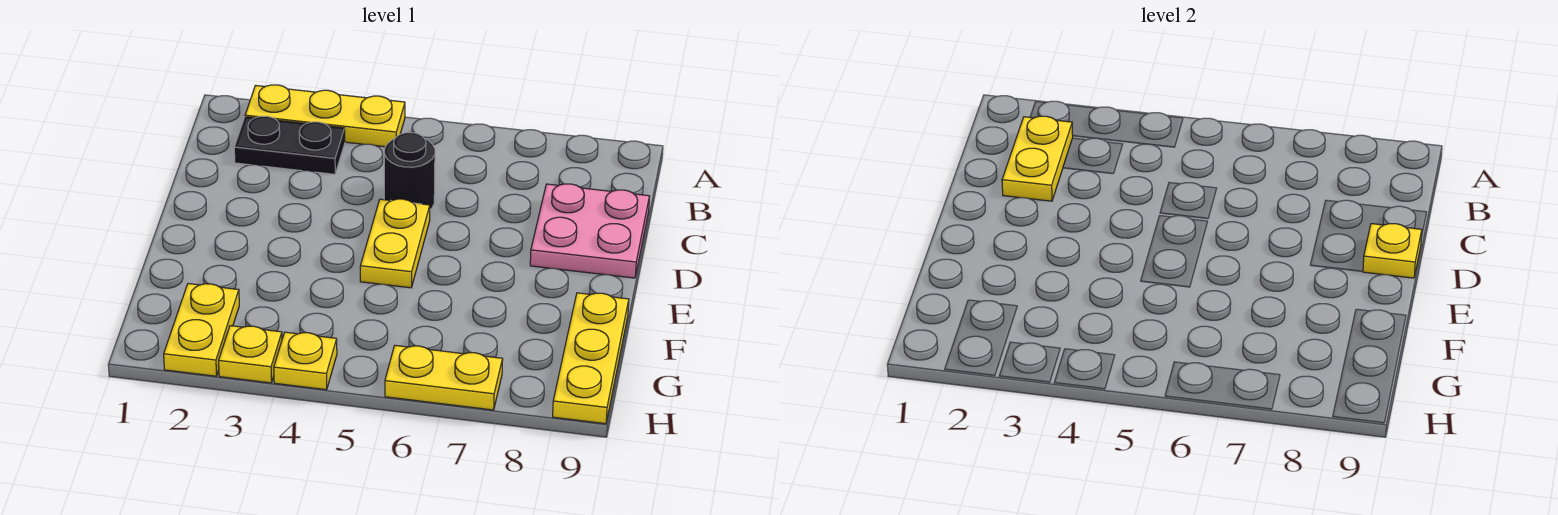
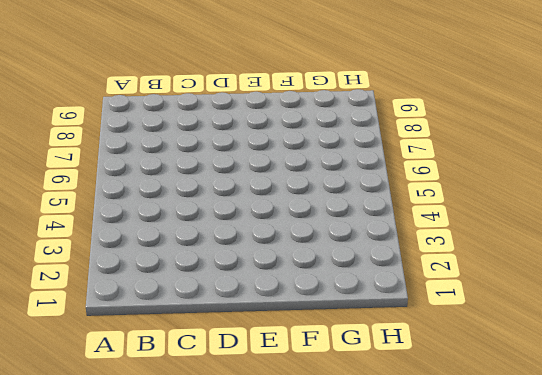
none -> yellow plate A2:A4 level 1
none -> black plate B2:B3 level 1
none -> black round brick C5 level 1

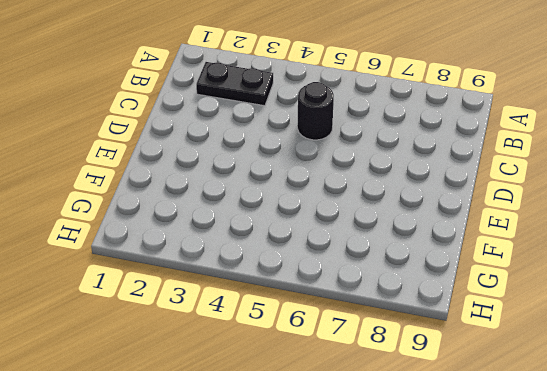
none -> yellow plate A2:A4 level 1
none -> pink plate C8:D9 level 1
none -> yellow plate D5:E5 level 1

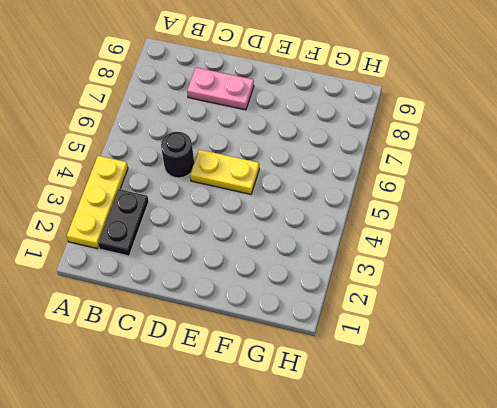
pink plate C8:D8 level 1 -> pink plate C8:D9 level 1
none -> yellow plate F9:H9 level 1
none -> yellow plate G2:H2 level 1
none -> yellow plate H3 level 1

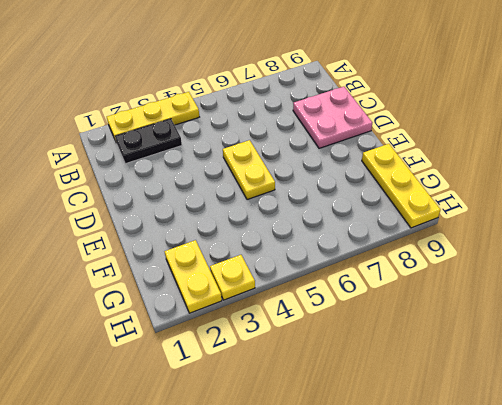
none -> black round brick C5 level 1
none -> yellow plate H4 level 1
none -> yellow plate H6:H7 level 1

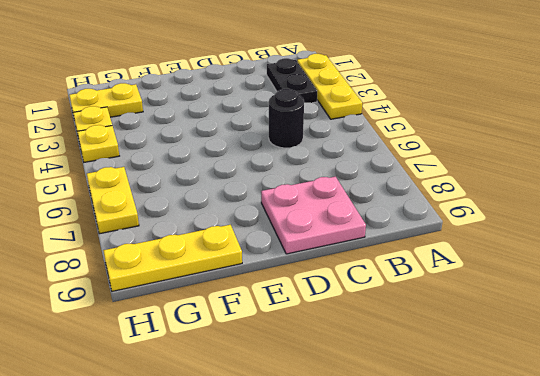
none -> yellow plate D5:E5 level 1
none -> yellow plate B2:C2 level 2
none -> yellow plate D9 level 2

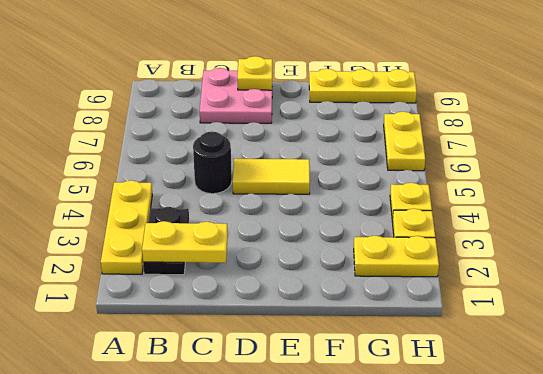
yellow tile D5:E5 level 1 -> yellow plate D5:E5 level 1

